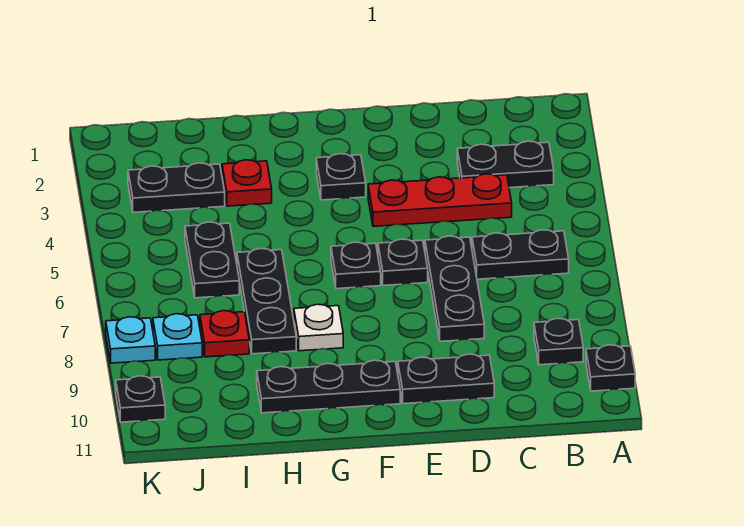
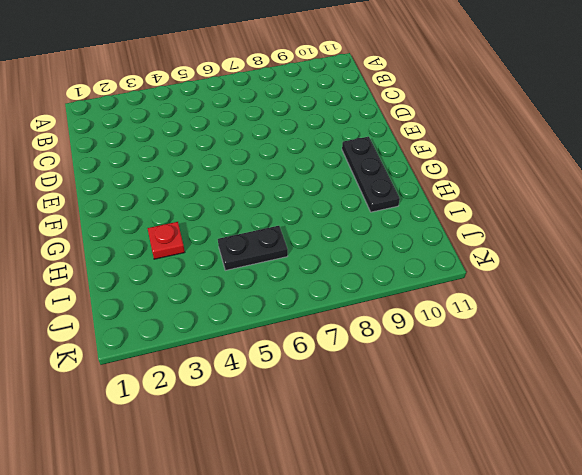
none -> black plate A10 level 1
none -> black plate B3:C3 level 1
none -> black plate B6:C6 level 1

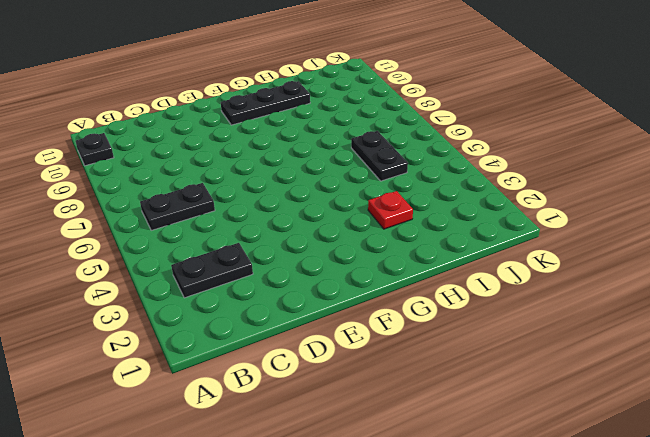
none -> black plate B9 level 1
none -> red plate C4:E4 level 1
none -> black plate D6:D8 level 1

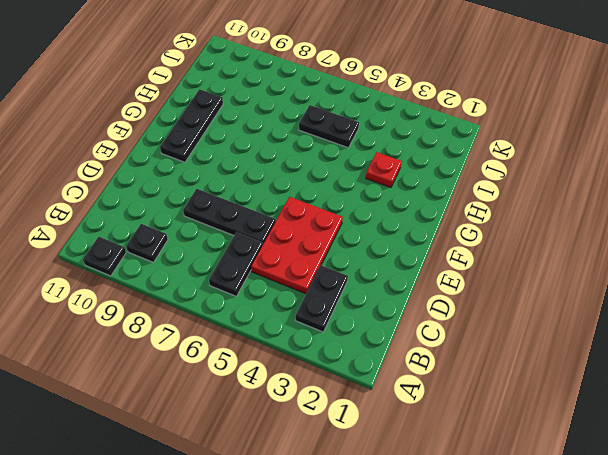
red plate C4:E5 level 1 -> red plate C4:E4 level 1
none -> black plate D10:E10 level 1
none -> black plate E6 level 1
none -> black plate F3 level 1

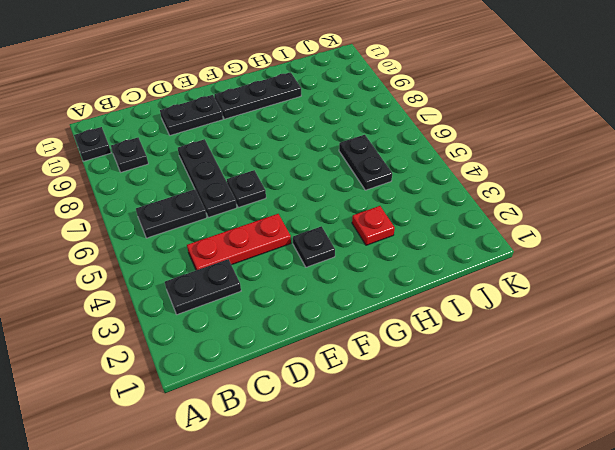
none -> black plate F6 level 1
none -> white plate G8 level 1
none -> black plate H6:H8 level 1

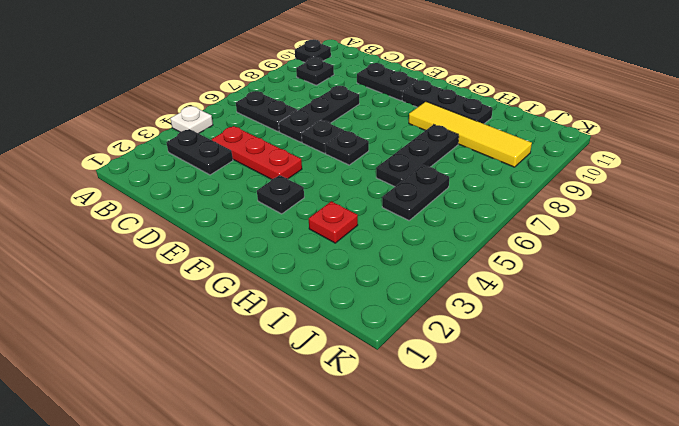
white plate A4 level 1 -> white plate G8 level 1
yellow tile G9:J9 level 1 -> none
none -> black plate I3:J3 level 1
none -> red plate I8 level 1
none -> cyan plate J8 level 1

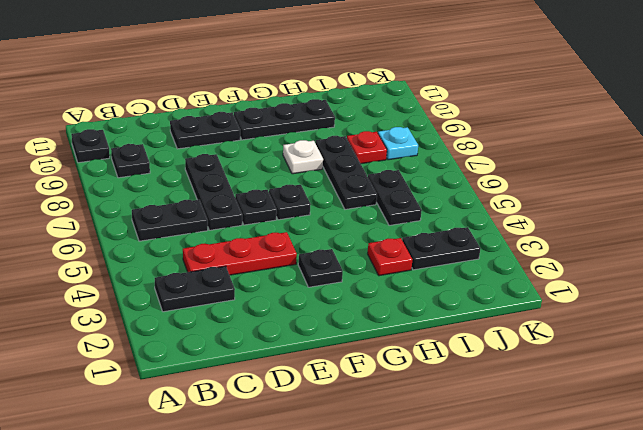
none -> cyan plate K8 level 1
none -> black plate K10 level 1

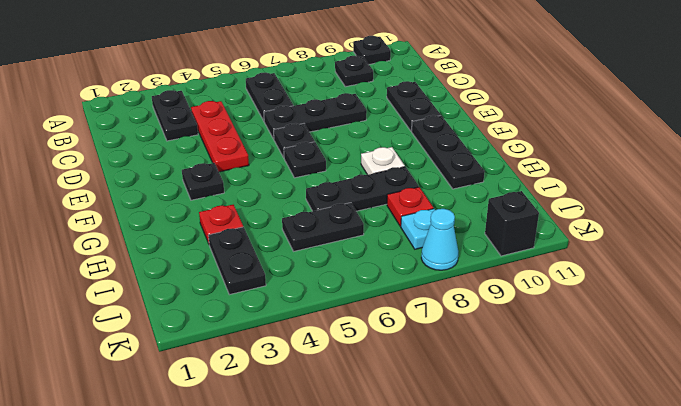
cyan cone K8 level 1 -> cyan plate K8 level 1
black brick K10 level 1 -> black plate K10 level 1

